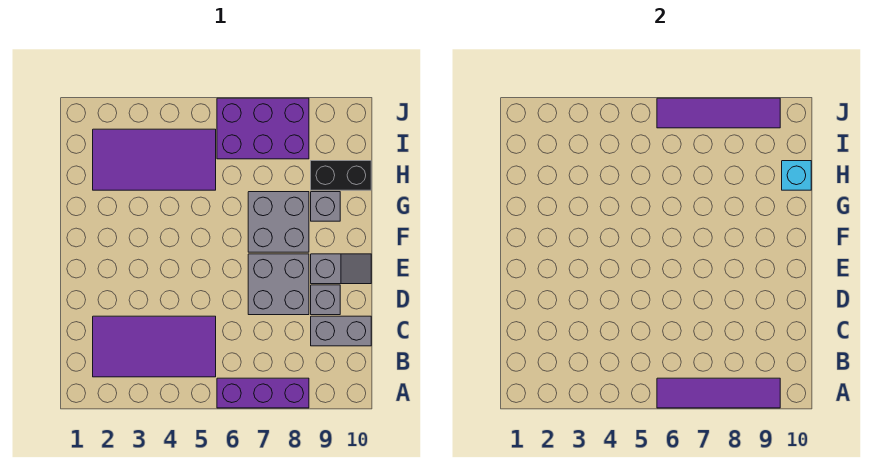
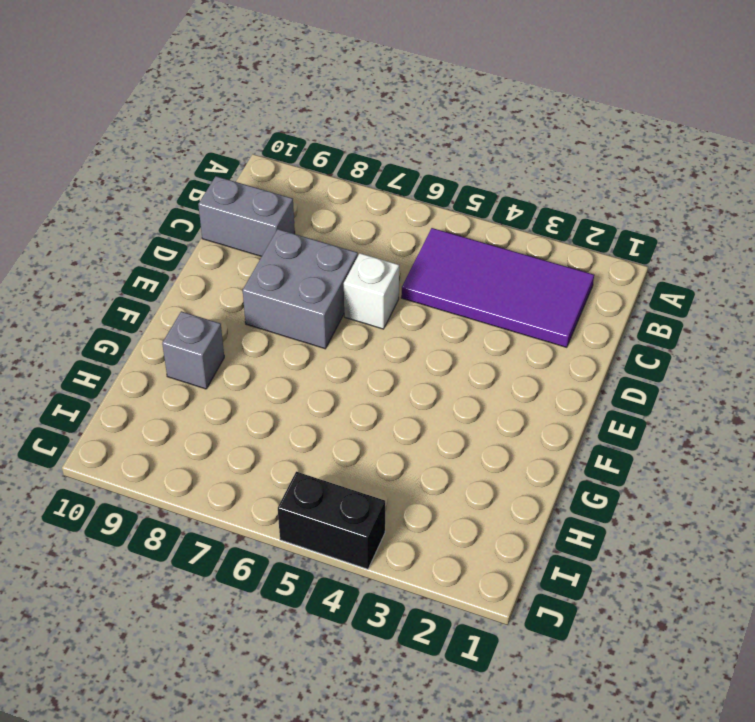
white brick D6 level 1 -> none
black brick J4:J5 level 1 -> black brick H9:H10 level 1
none -> purple brick A6:A8 level 1
none -> grey brick D9 level 1
none -> grey slope E9:E10 level 1 top 9

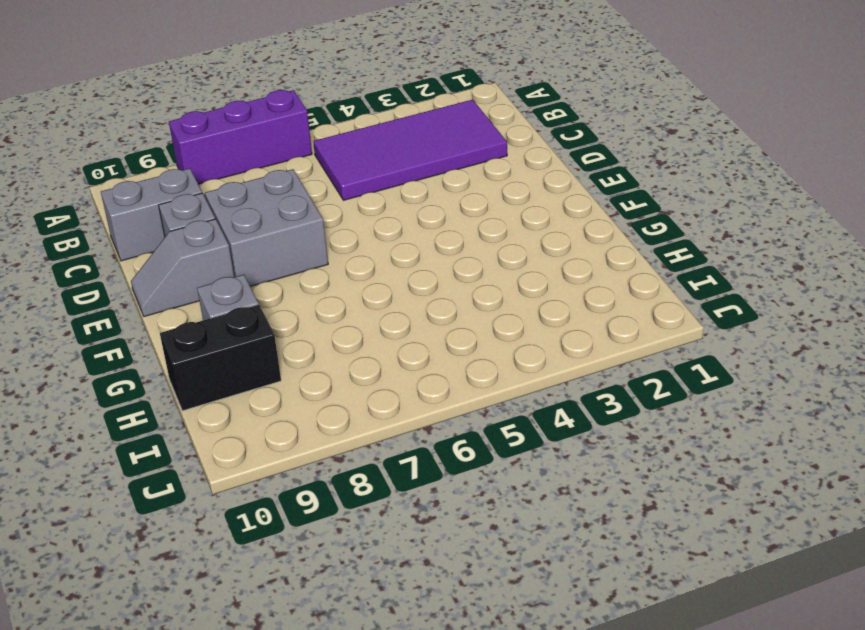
none -> grey brick F7:G8 level 1
none -> purple tile H2:I5 level 1
none -> purple brick I6:J8 level 1

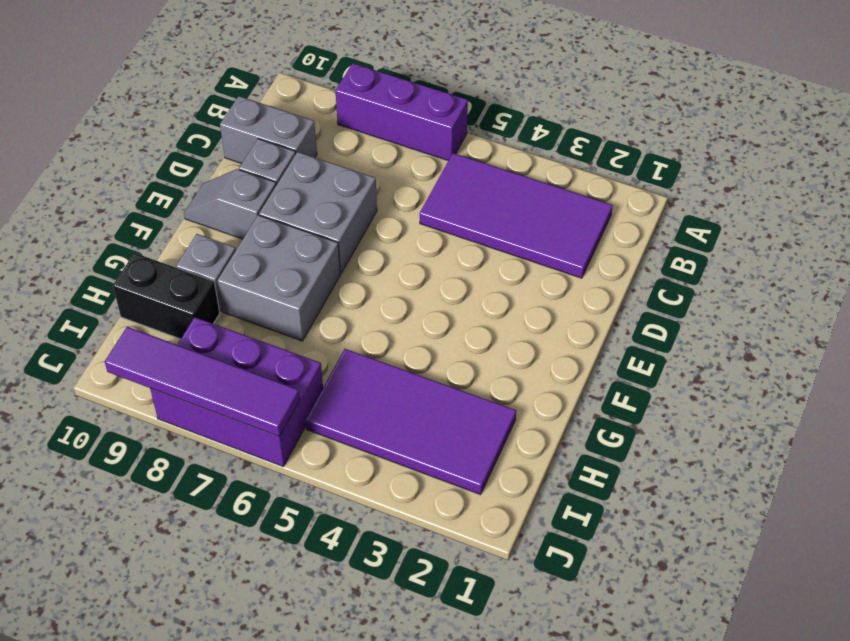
none -> purple tile A6:A9 level 2
none -> cyan brick H10 level 2

